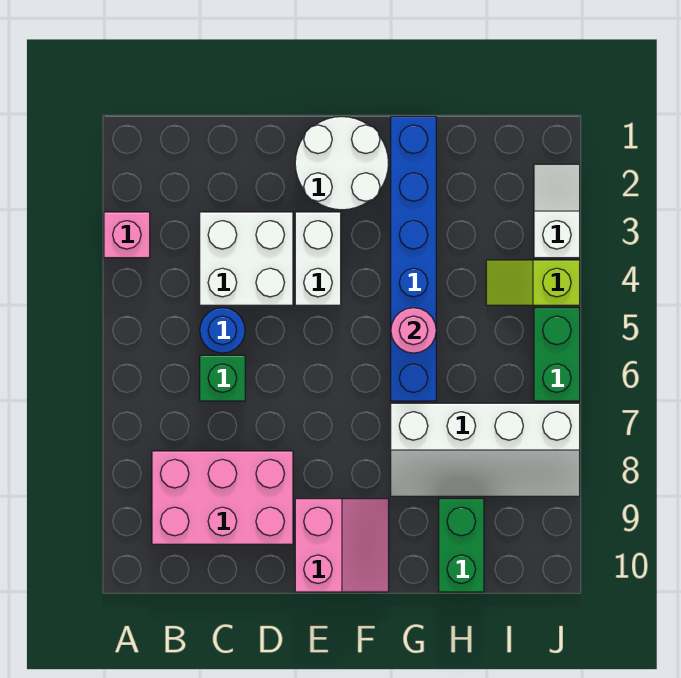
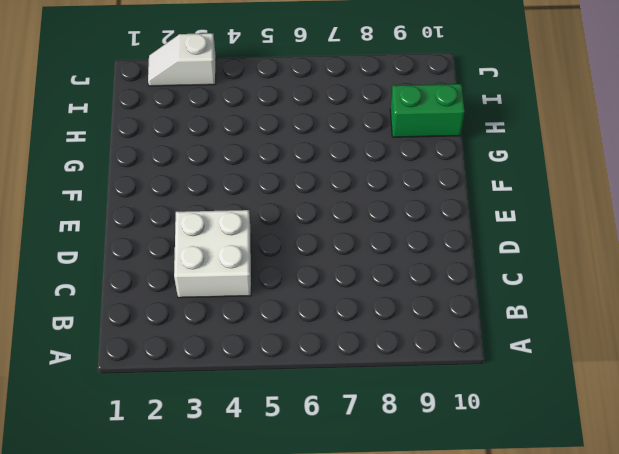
none -> pink brick A3 level 1
none -> pink brick B8:D9 level 1
none -> blue round brick C5 level 1

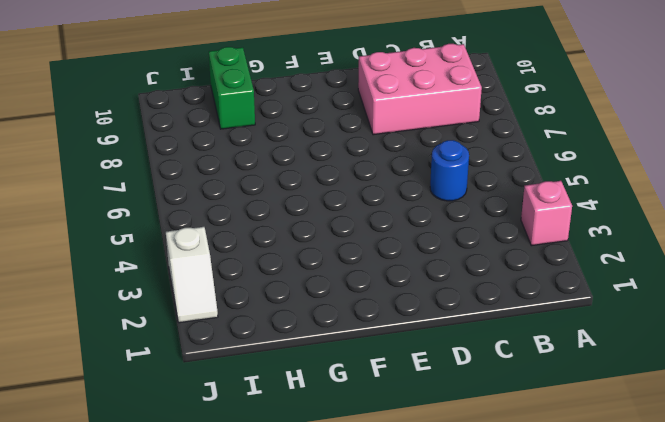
none -> white brick C3:D4 level 1
none -> green brick C6 level 1
none -> white round brick E1:F2 level 1

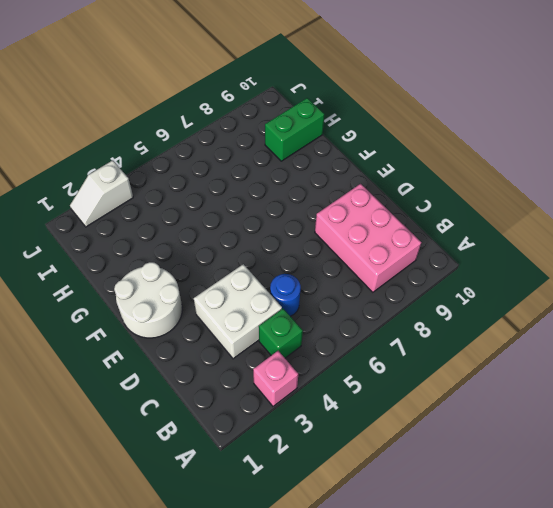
green brick B4 level 1 -> green brick C6 level 1
none -> white brick E3:E4 level 1
none -> pink slope E9:F10 level 1 top E
none -> blue brick G1:G6 level 1

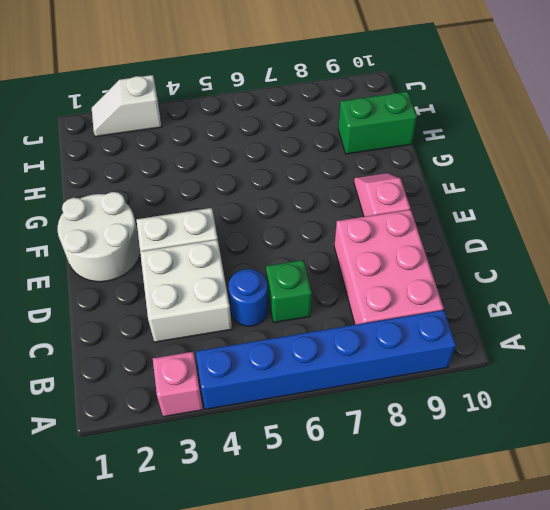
blue brick A4:A9 level 1 -> blue brick G1:G6 level 1
pink slope E9:F9 level 1 top E -> pink slope E9:F10 level 1 top E
none -> white slope G7:J8 level 1 top 7
none -> lime slope I4:J4 level 1 top J
none -> green brick J5:J6 level 1

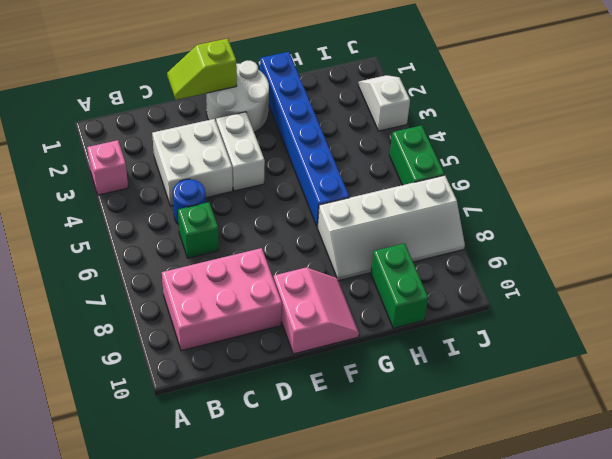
lime slope D1:E1 level 2 top E -> lime slope I4:J4 level 1 top J
none -> pink round brick G5 level 2

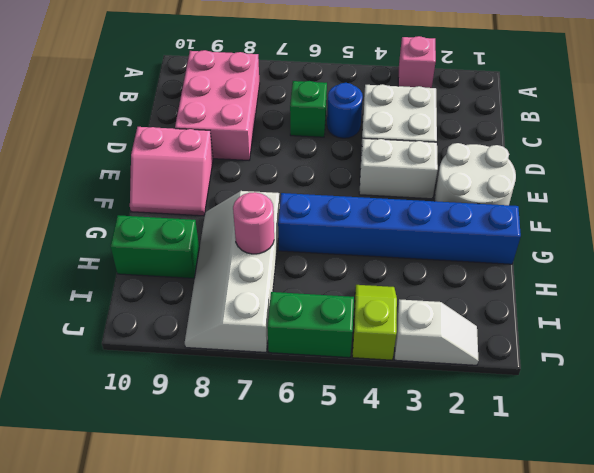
pink round brick H7 level 2 -> pink round brick G5 level 2

